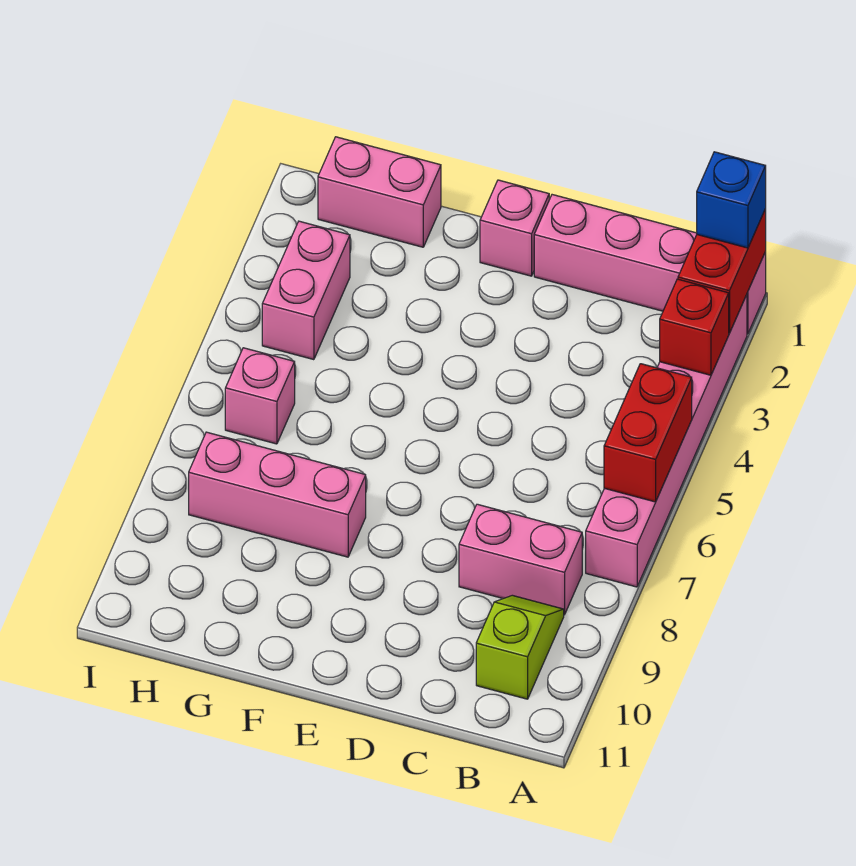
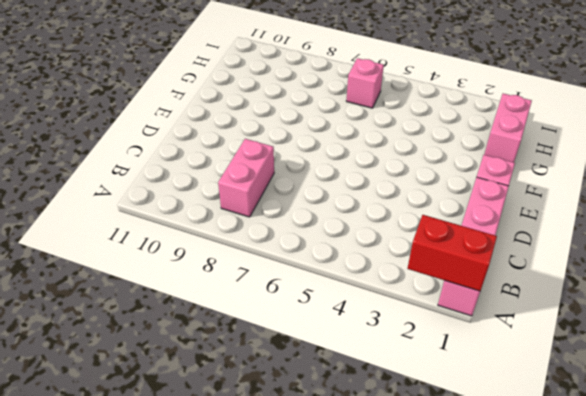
none -> pink brick A2:A7 level 1
none -> lime slope B9:B10 level 1 top 10
none -> pink brick F8:H8 level 1

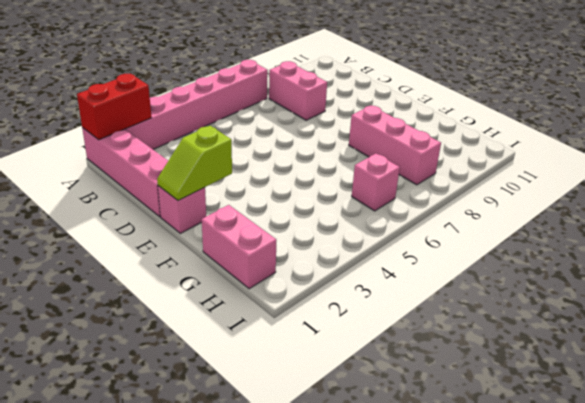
lime slope E1:E2 level 2 top 2 -> lime slope B9:B10 level 1 top 10
none -> pink brick H3:H4 level 1
none -> red brick A3 level 2
none -> red brick A5:A6 level 2

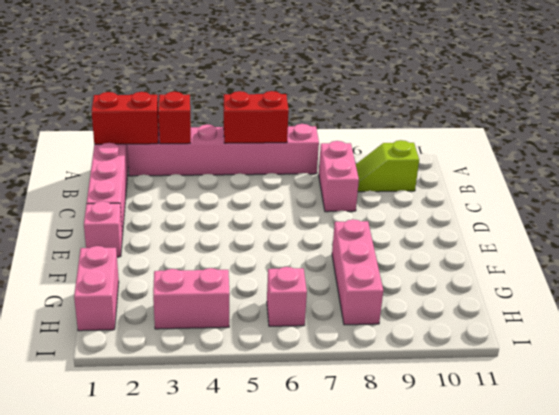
none -> blue brick A1 level 3

